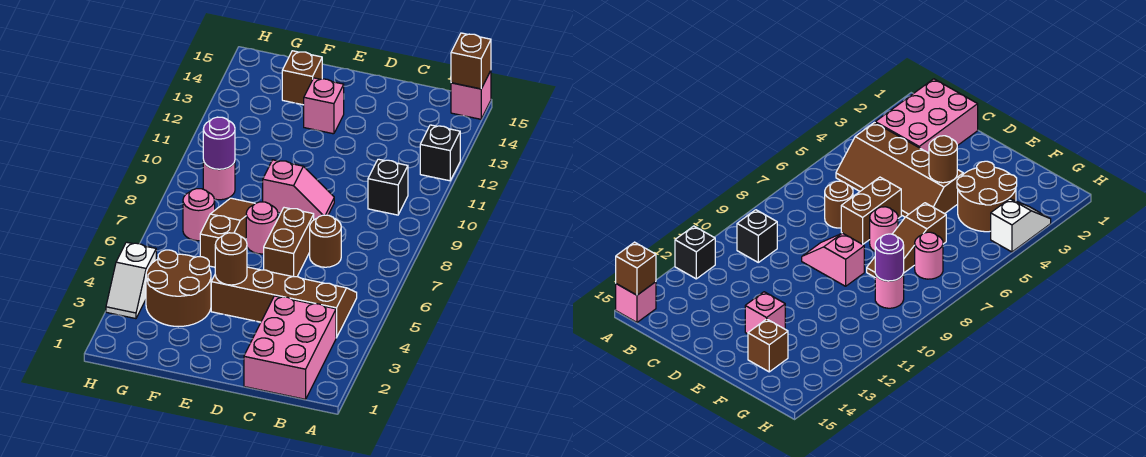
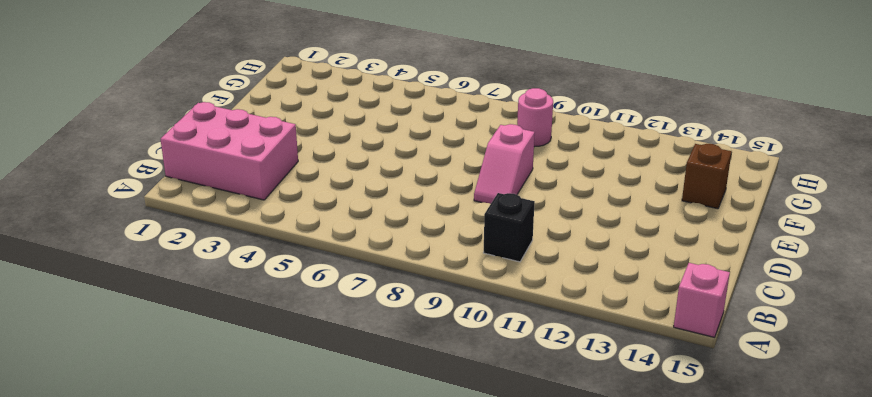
none -> black brick A12 level 1
none -> brown slope B4:E5 level 1 top 4
none -> brown round brick C7 level 1

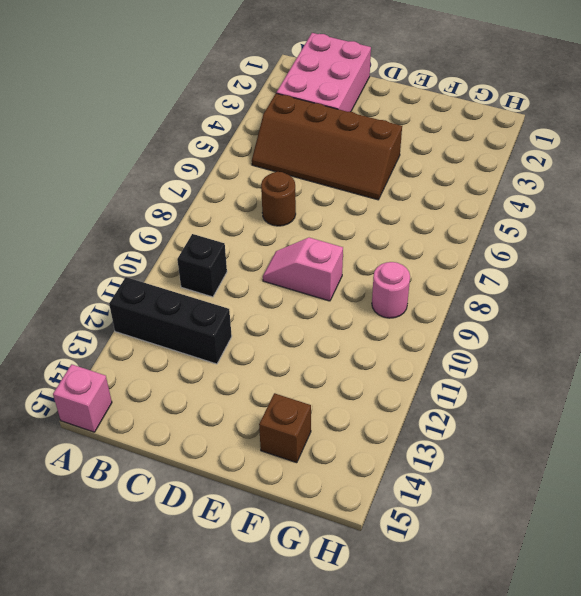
black brick A12:C12 level 1 -> black brick A12 level 1
none -> brown brick D6:D7 level 1
none -> pink round brick E7 level 1
none -> pink brick E13 level 1

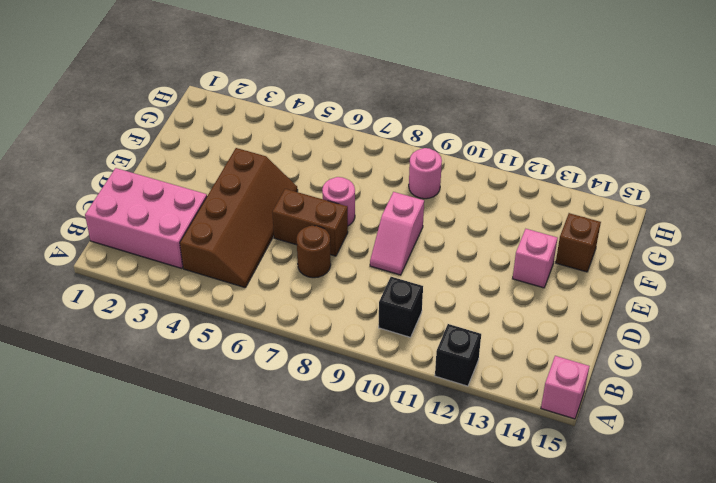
none -> brown round brick F3:G4 level 1
none -> brown slope F6:F8 level 1 top 6
none -> pink round brick G7 level 1

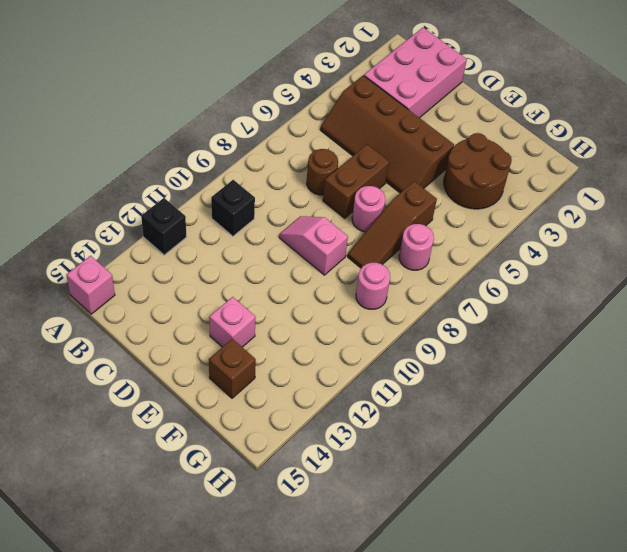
none -> white slope H3:H4 level 1 top 4
none -> brown brick A15 level 2
none -> brown round brick E4 level 2

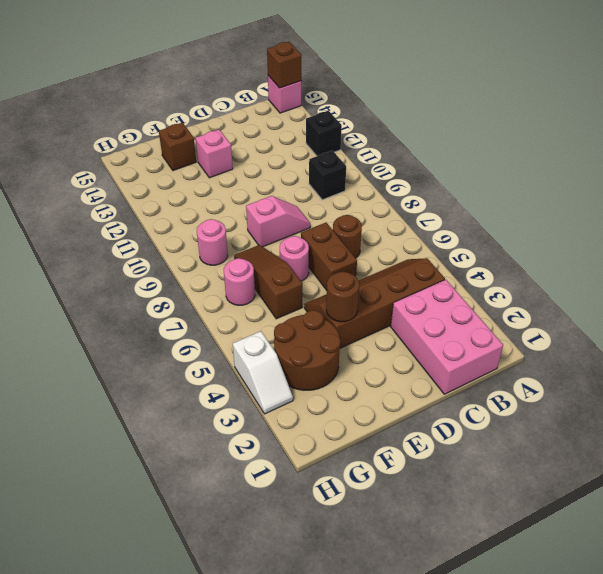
none -> purple round brick G9 level 2

